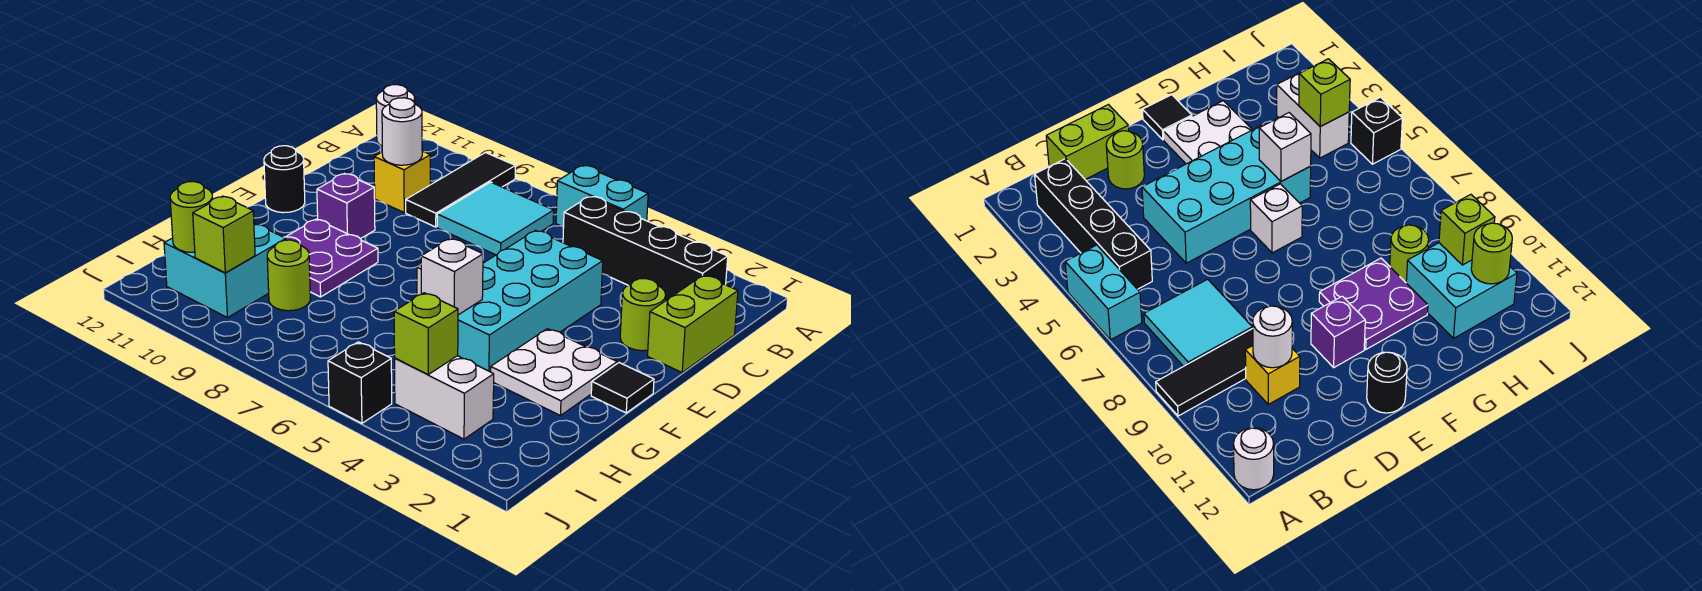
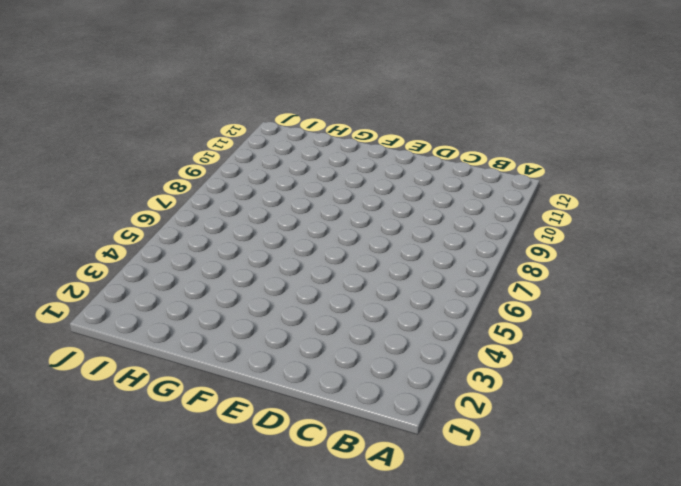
none -> cyan brick A5:A6 level 1
none -> black tile A9:C9 level 1
none -> white round brick A12 level 1

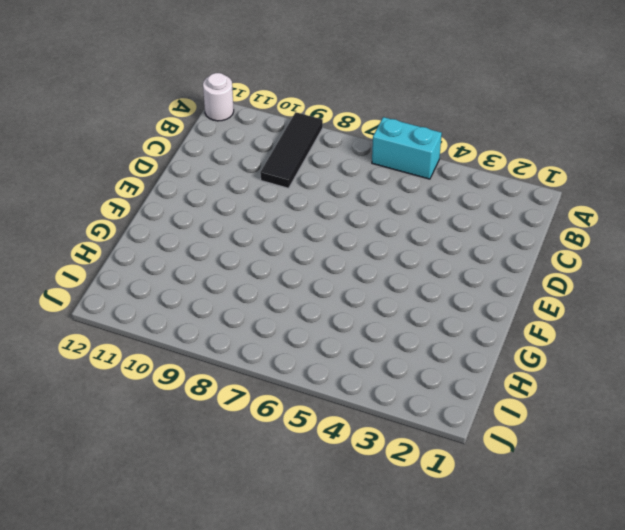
none -> black brick B2:B5 level 1
none -> cyan tile B7:C8 level 1
none -> lime brick C1:D1 level 1

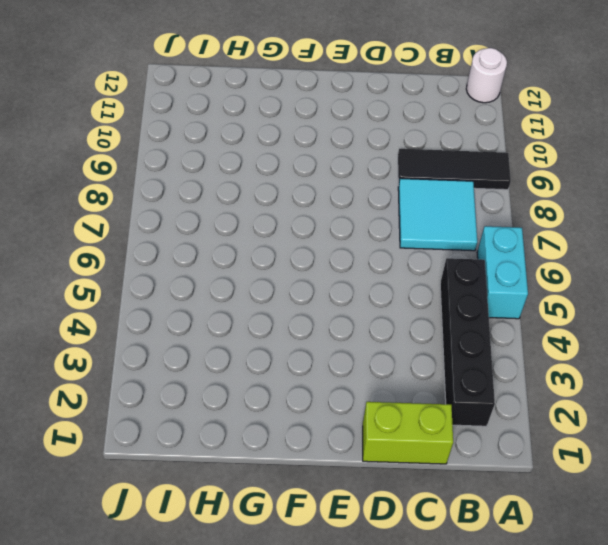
none -> yellow brick C10 level 1
none -> lime round brick D2 level 1
none -> cyan brick D4:G5 level 1

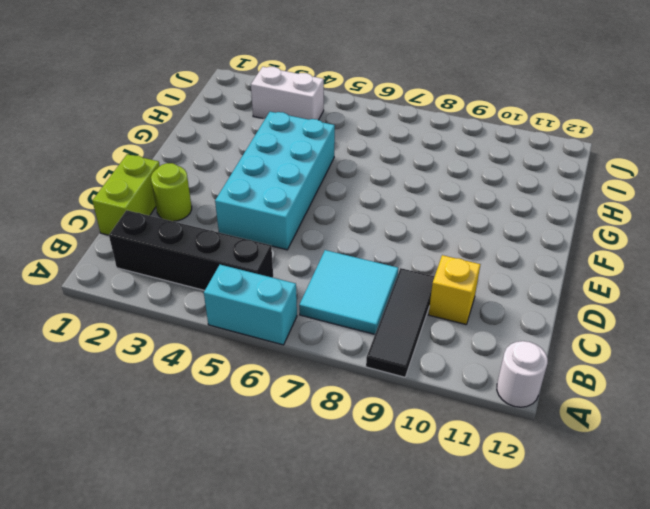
none -> purple brick E10 level 1
none -> black round brick E12 level 1
none -> black tile F1 level 1

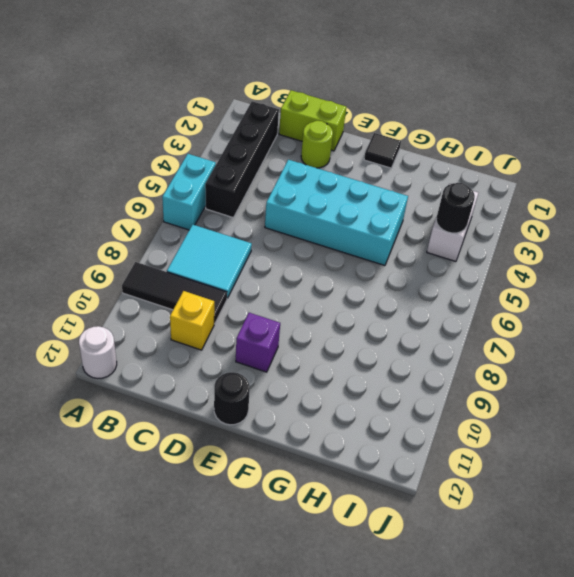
black round brick I4 level 2 -> lime brick I4 level 2
none -> white plate F2:G3 level 1
none -> white brick F6 level 1
none -> purple plate F9:G10 level 1

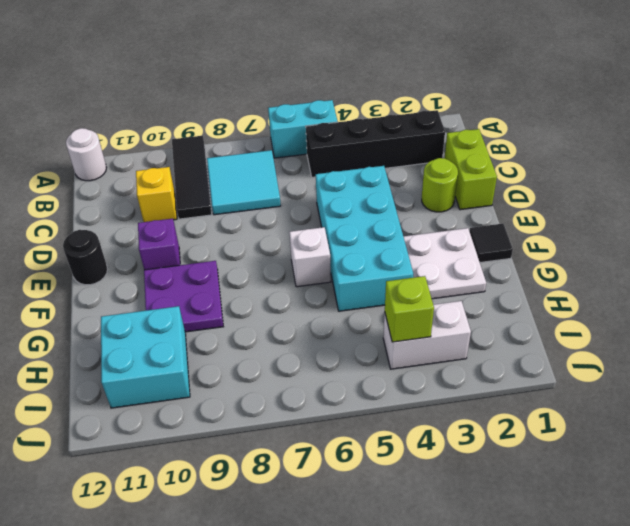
none -> lime round brick H9 level 1
none -> black brick J5 level 1
none -> white round brick C10 level 2

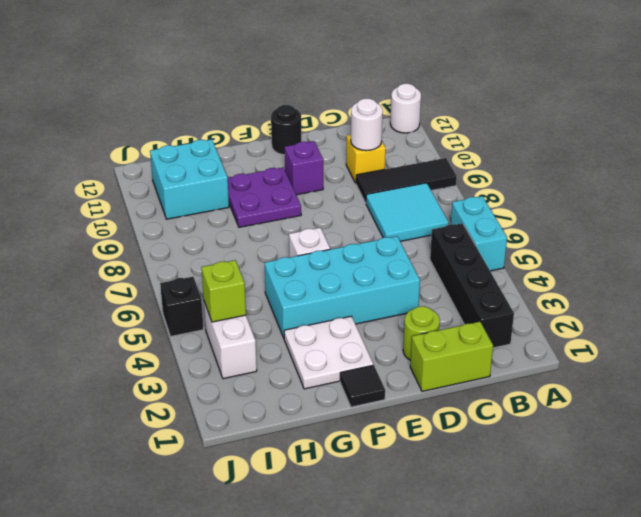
none -> lime round brick H9 level 1
none -> white brick G5 level 2
none -> lime brick I10 level 2

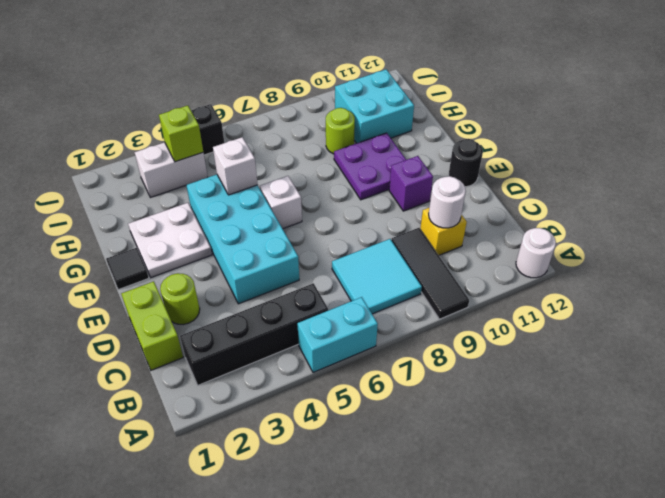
none -> lime brick I10 level 2
none -> lime round brick I11 level 2

